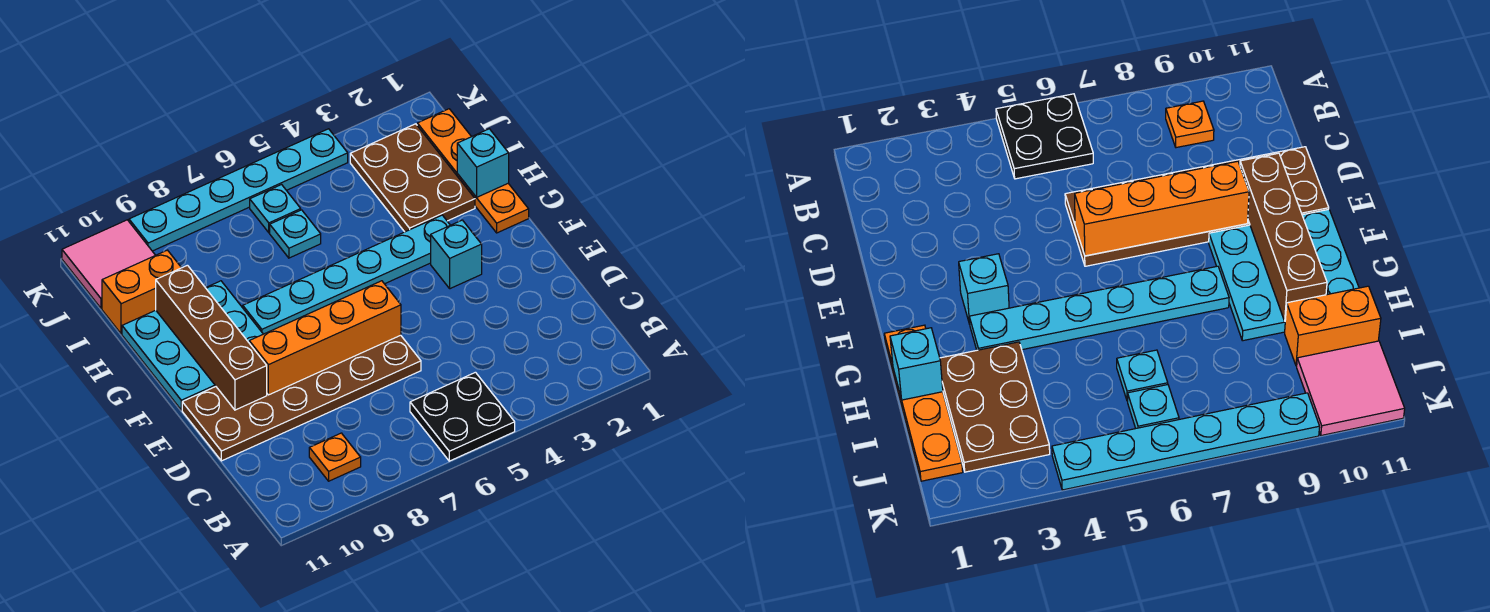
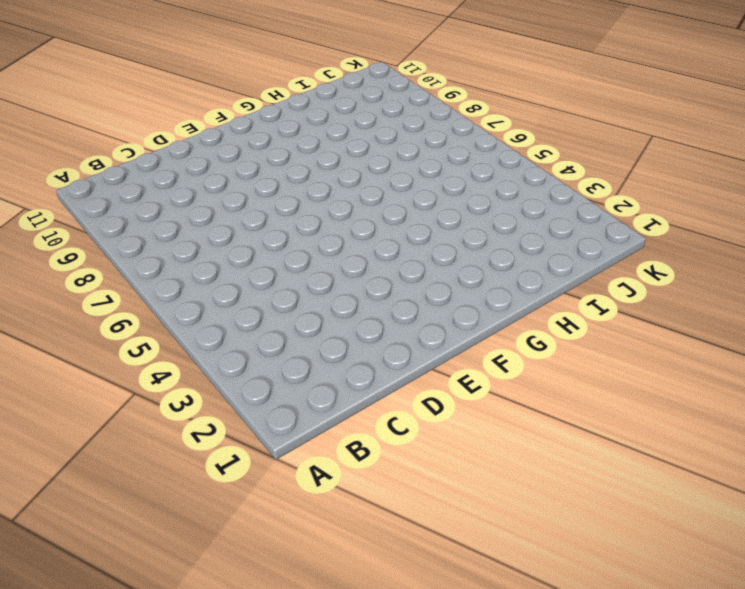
none -> black plate A5:B6 level 1
none -> orange plate B9 level 1
none -> brown plate D6:E11 level 1

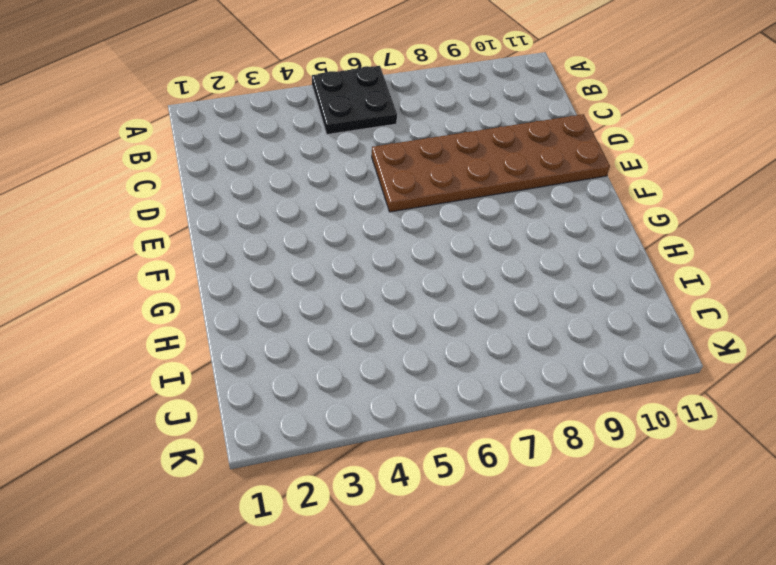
none -> orange plate B9 level 1
none -> cyan brick F3 level 1
none -> cyan plate F9:H11 level 1

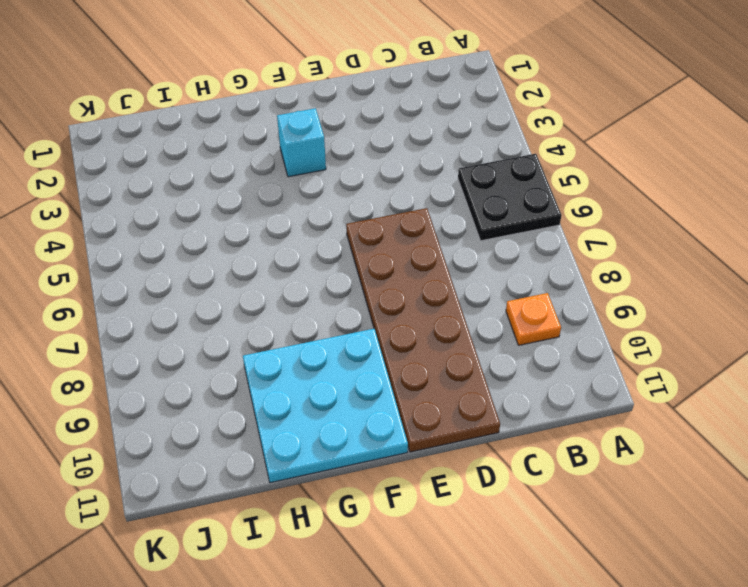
none -> orange plate G1:J1 level 1
none -> cyan plate G3:G8 level 1
none -> brown plate H2:J3 level 1

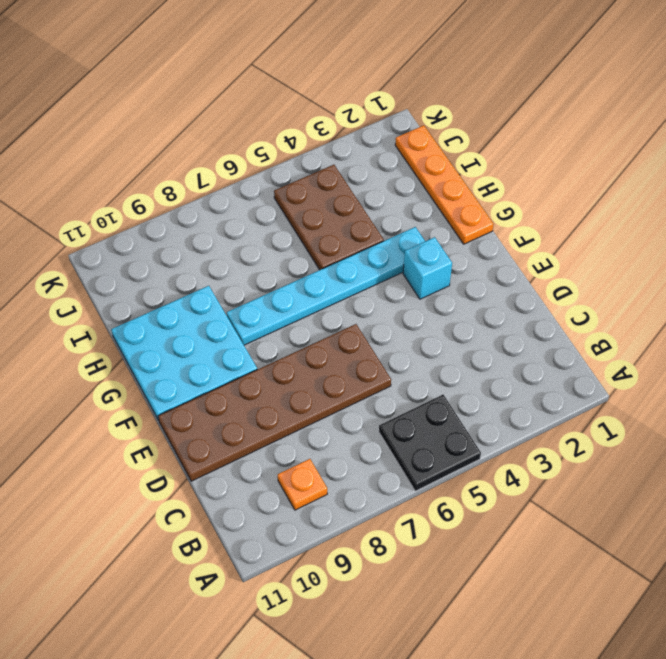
brown plate H4:J5 level 1 -> brown plate H2:J3 level 1
none -> cyan plate I6 level 1
none -> orange brick I10:I11 level 1
none -> cyan plate J6 level 1

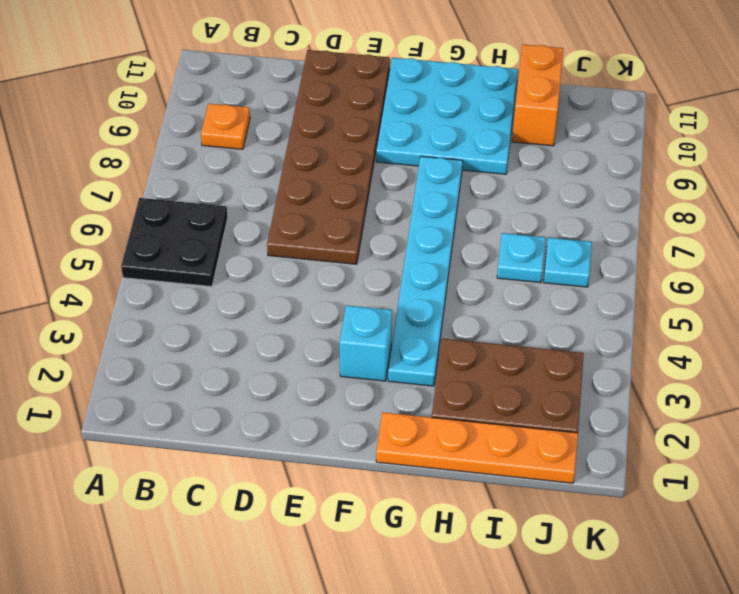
none -> pink tile J10:K11 level 1
none -> cyan plate K4:K9 level 1
none -> orange brick E6:E9 level 2

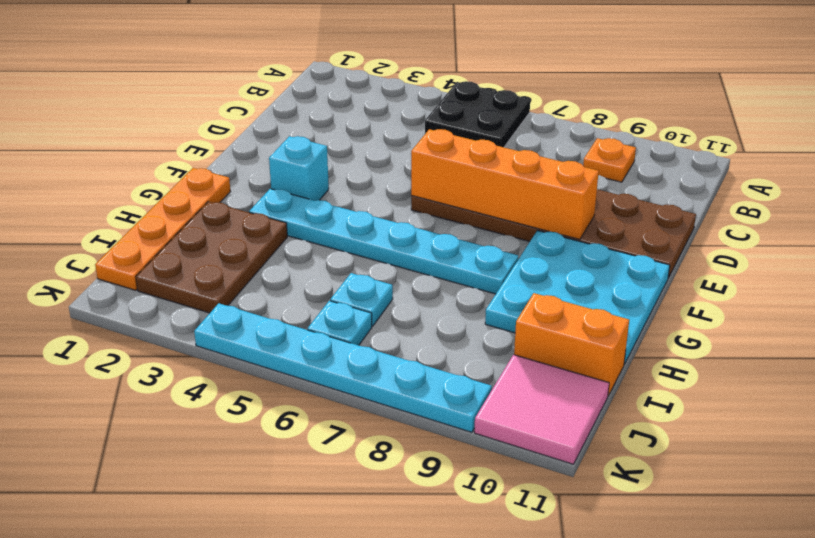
none -> brown brick E10:H10 level 2
none -> cyan brick H1 level 2

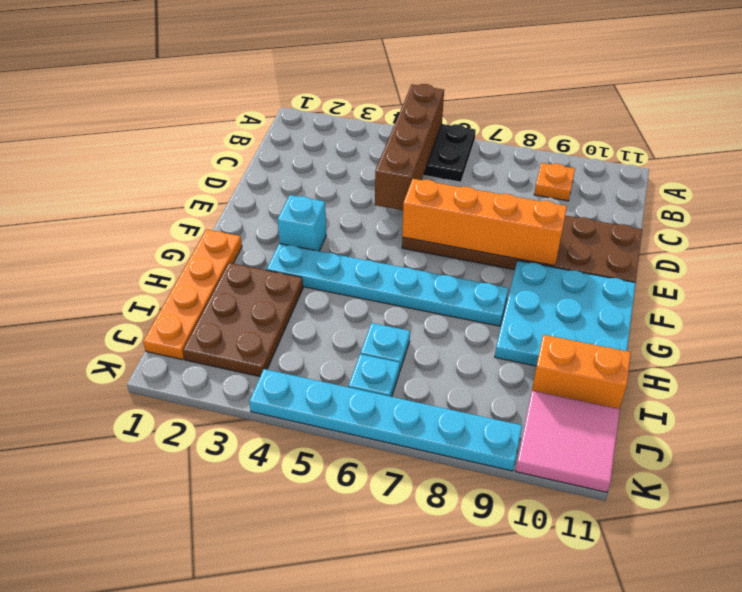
brown brick A5:D5 level 2 -> brown brick E10:H10 level 2
none -> cyan brick H1 level 2

